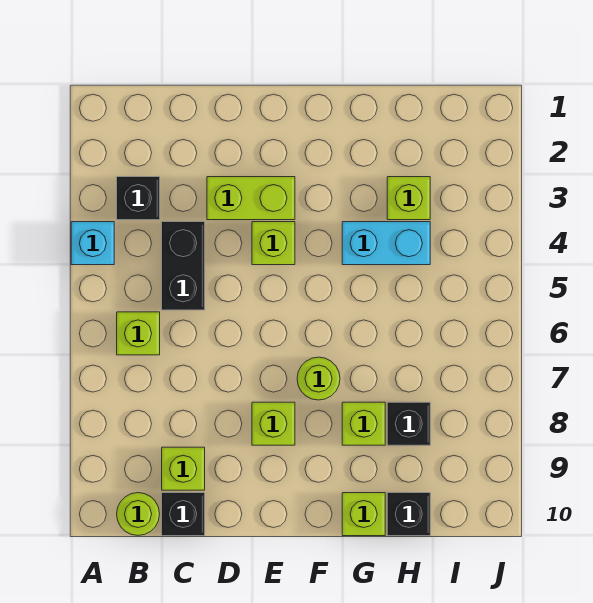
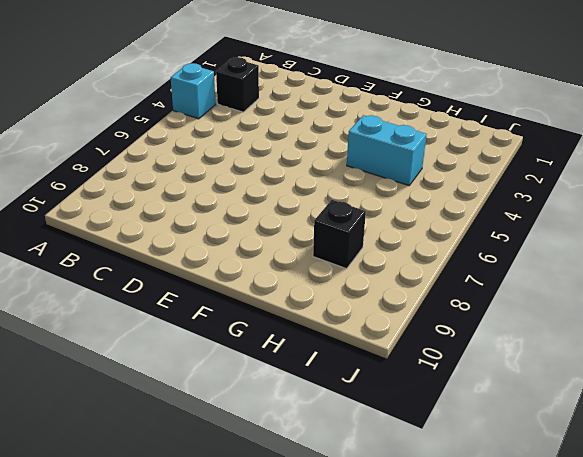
none -> lime brick B6 level 1
none -> lime round brick B10 level 1
none -> black brick C4:C5 level 1

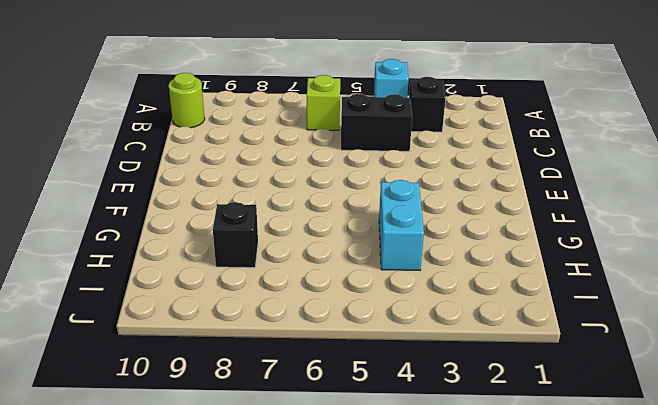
none -> lime brick C9 level 1
none -> black brick C10 level 1
none -> lime brick D3:E3 level 1

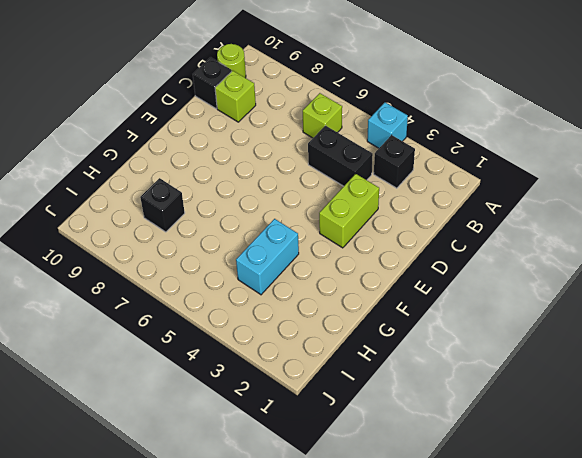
none -> lime brick E4 level 1
none -> lime brick E8 level 1
none -> lime round brick F7 level 1

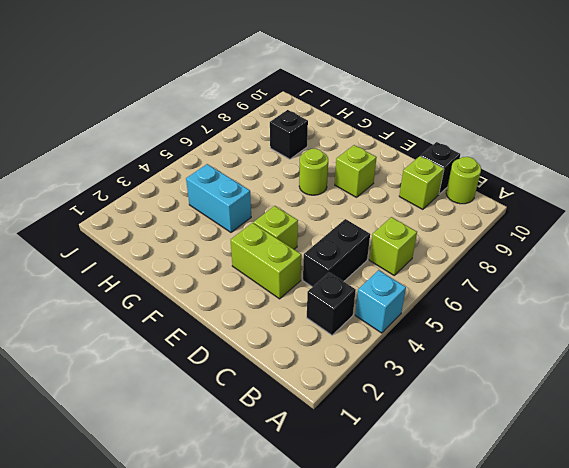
none -> lime brick G8 level 1
none -> lime brick G10 level 1
none -> lime brick H3 level 1

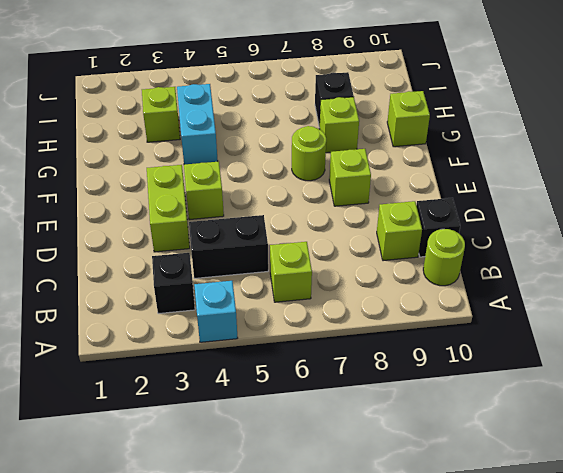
none -> black brick H10 level 1

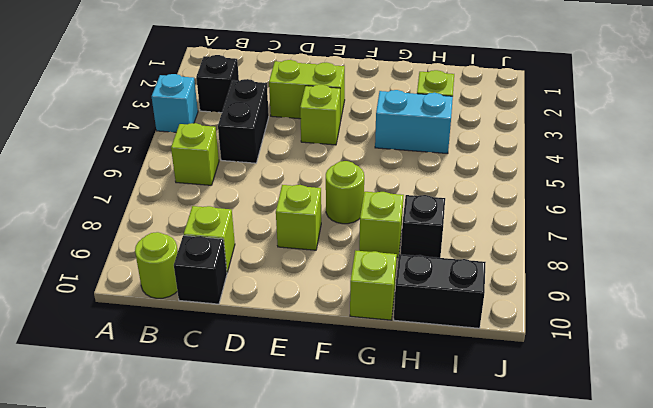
black brick H10:I10 level 1 -> black brick H10 level 1

